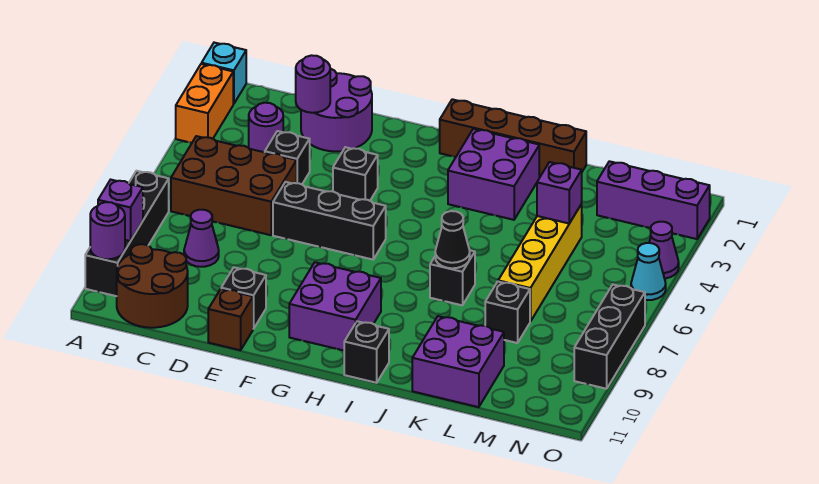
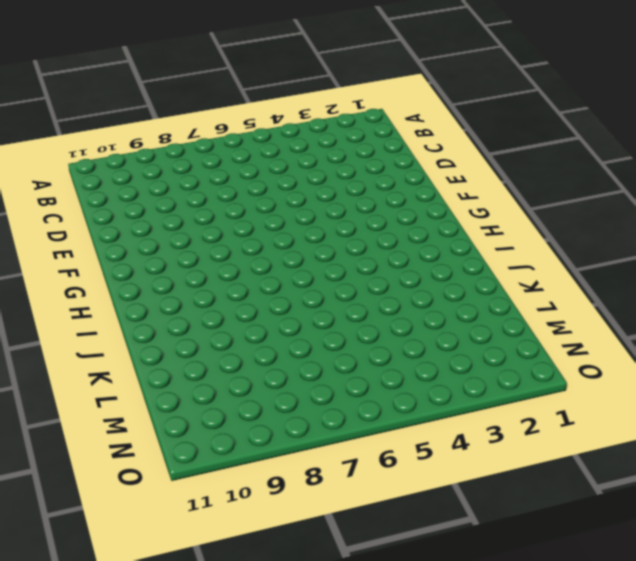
none -> cyan brick A1 level 1
none -> orange brick A2:A3 level 1
none -> black brick A7:A10 level 1
none -> brown brick B5:D6 level 1

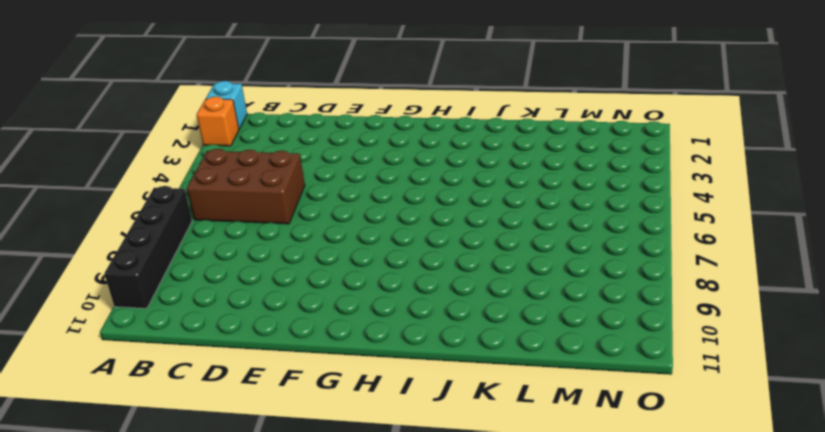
orange brick A2 level 1 -> orange brick A2:A3 level 1
none -> brown round brick B10:C11 level 1
none -> purple round brick C3 level 1
none -> purple cone C8 level 1
none -> purple round brick D1:E2 level 1

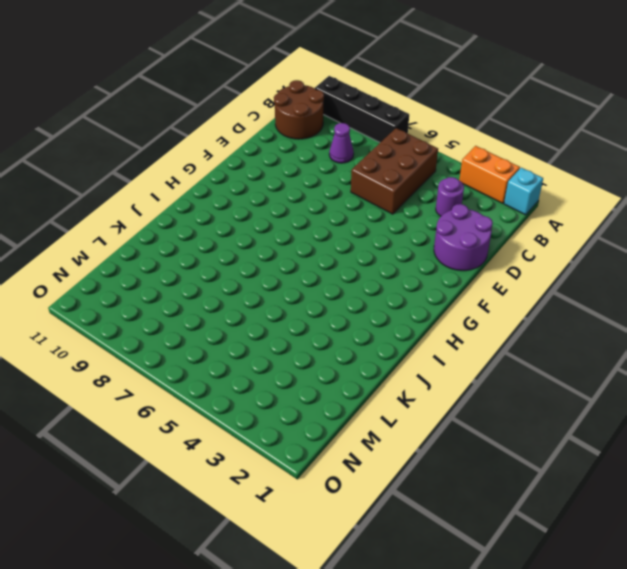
none -> black brick D4 level 1
none -> black brick E6:G6 level 1
none -> black brick E10 level 1
none -> brown brick E11 level 1

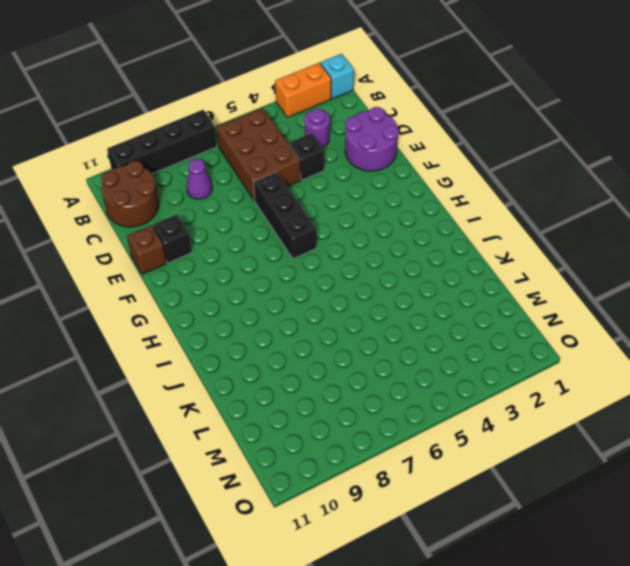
none -> black brick F4 level 1
none -> purple brick G9:H10 level 1
none -> brown brick H1:K1 level 1
none -> purple brick I2:J3 level 1

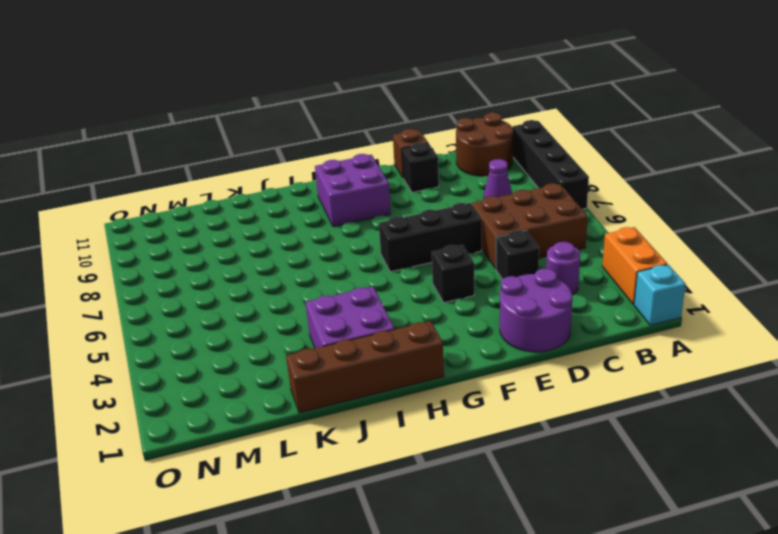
none -> black brick I11 level 1
none -> black brick J7 level 1
none -> purple brick K10:L11 level 1
none -> yellow brick L4:L7 level 1

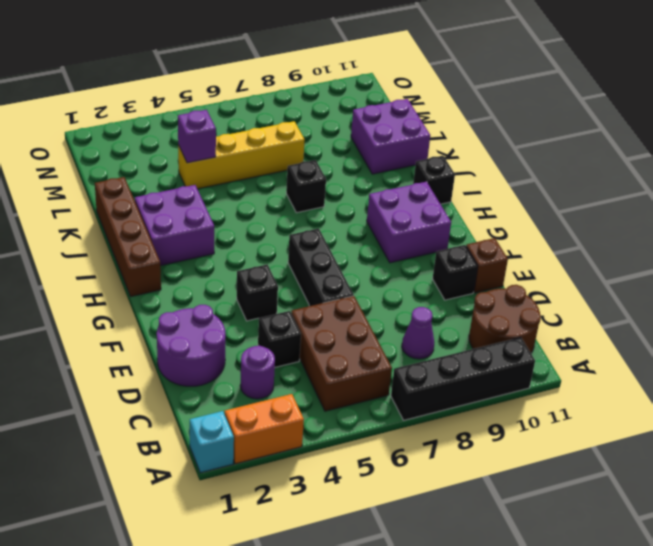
none -> black brick L8 level 1
none -> purple brick M2:O2 level 1
none -> purple cone O4 level 1
none -> cyan cone O5 level 1

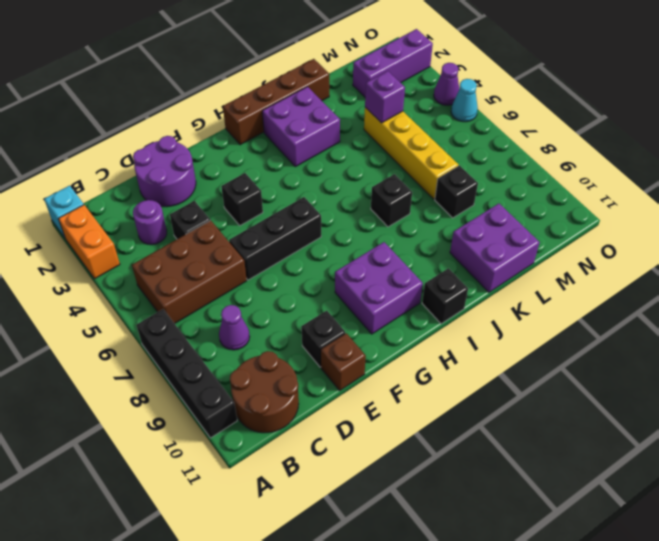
none -> black brick O7:O9 level 1
none -> purple brick A9 level 2
none -> purple round brick A10 level 2
none -> purple round brick D2 level 2

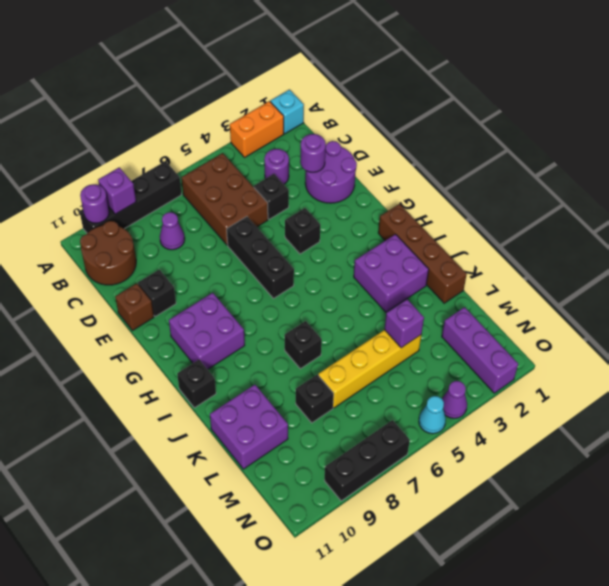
none -> black cone J7 level 2

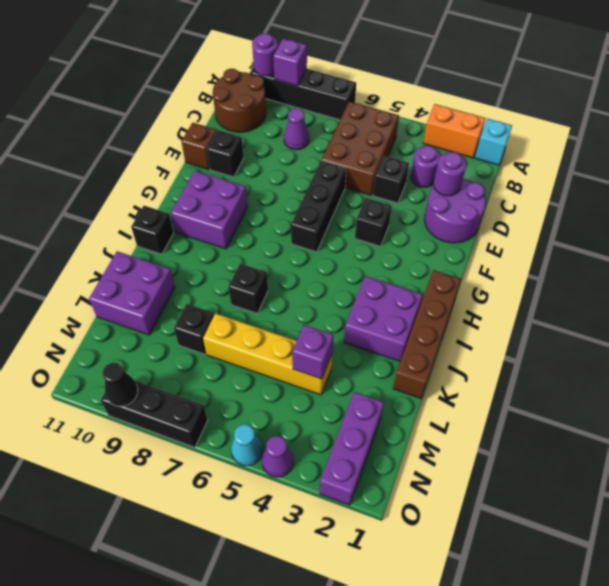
black cone O9 level 2 -> black cone J7 level 2

